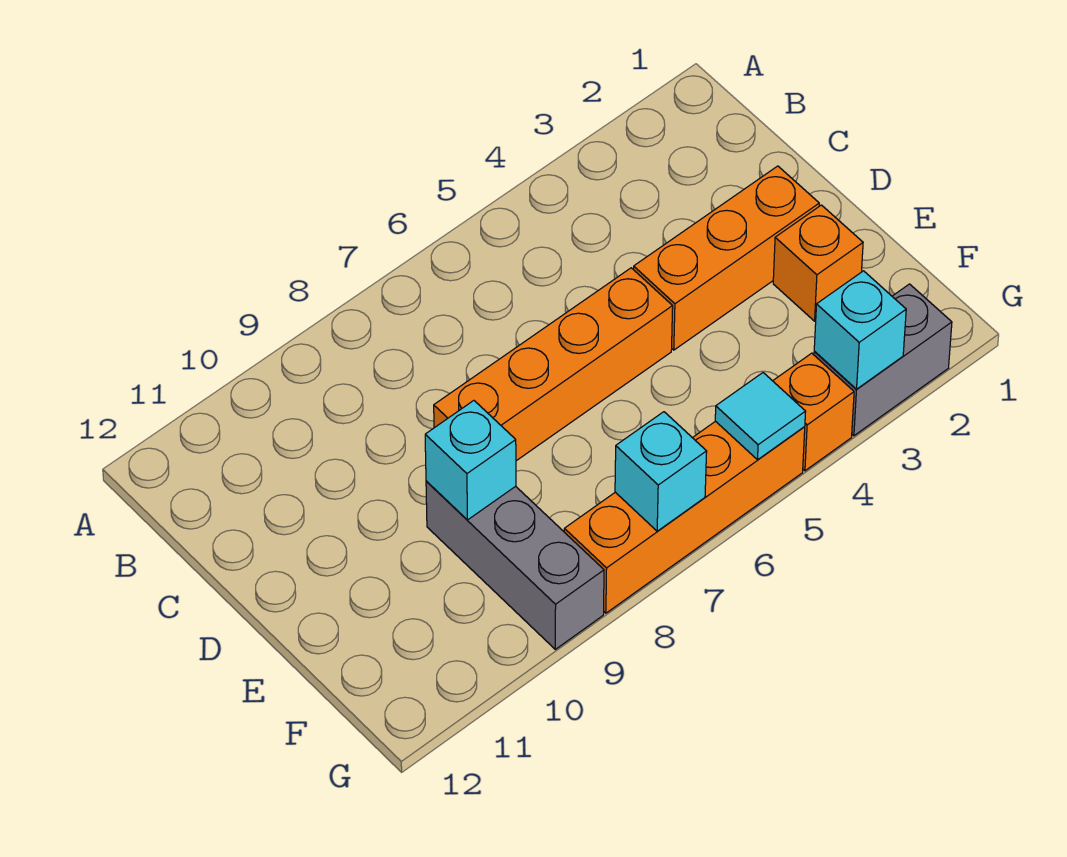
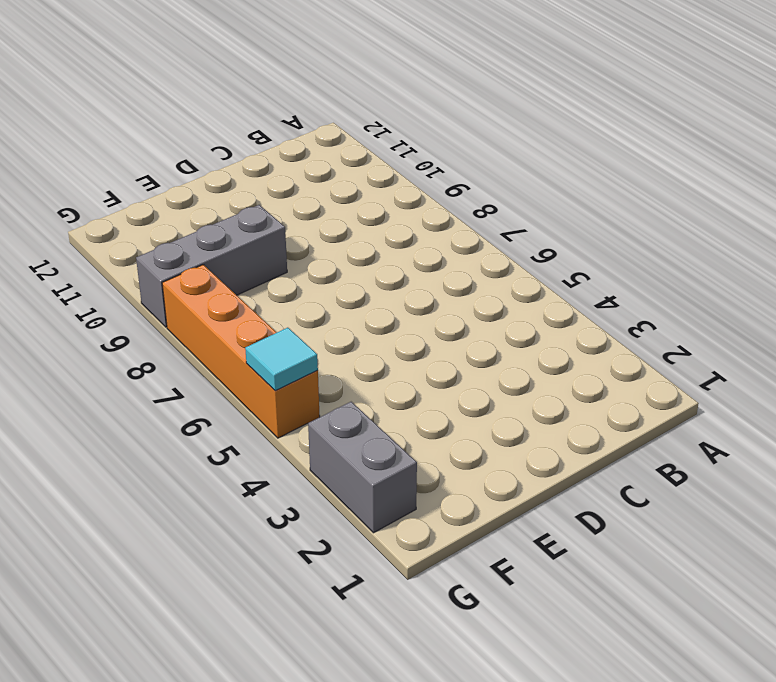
none -> orange brick D2:D4 level 1
none -> orange brick D5:D8 level 1

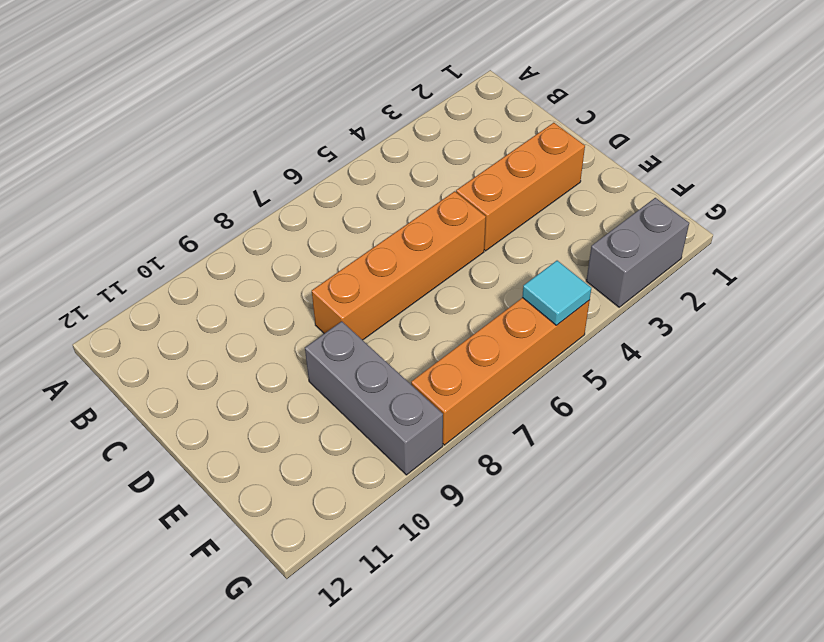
none -> orange brick E2 level 1
none -> orange brick G4 level 1

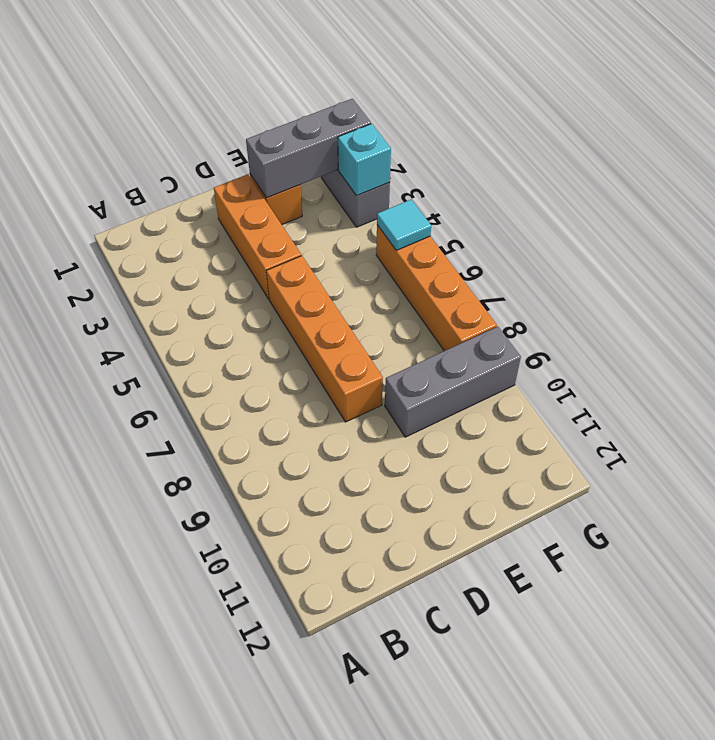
grey brick E2:G2 level 2 -> none
none -> orange brick G4 level 1
none -> cyan brick E9 level 2

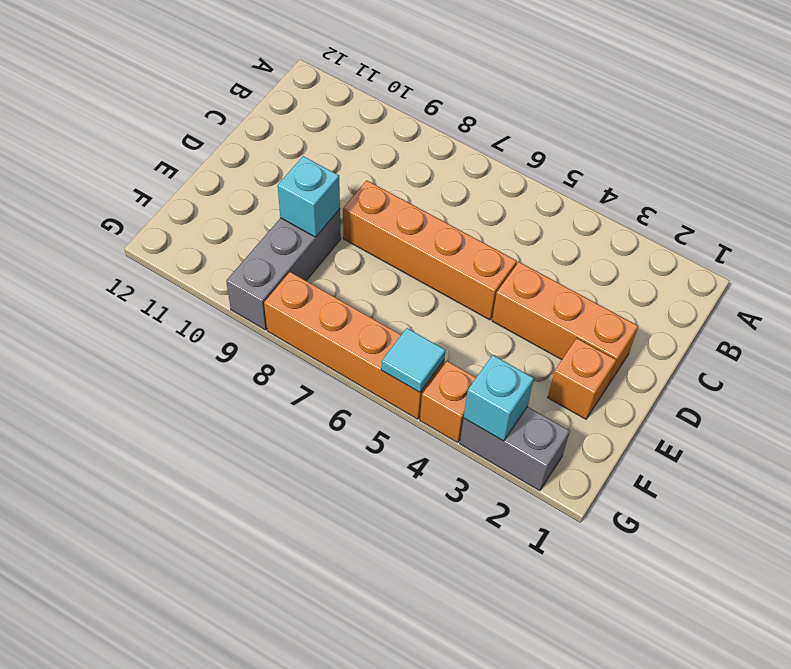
none -> cyan brick G7 level 2

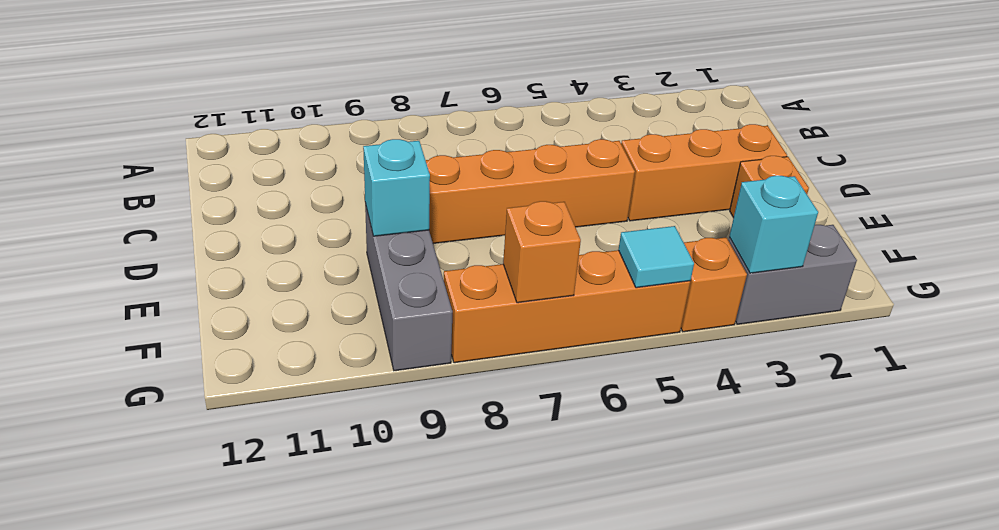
orange brick G7 level 2 -> cyan brick G7 level 2

